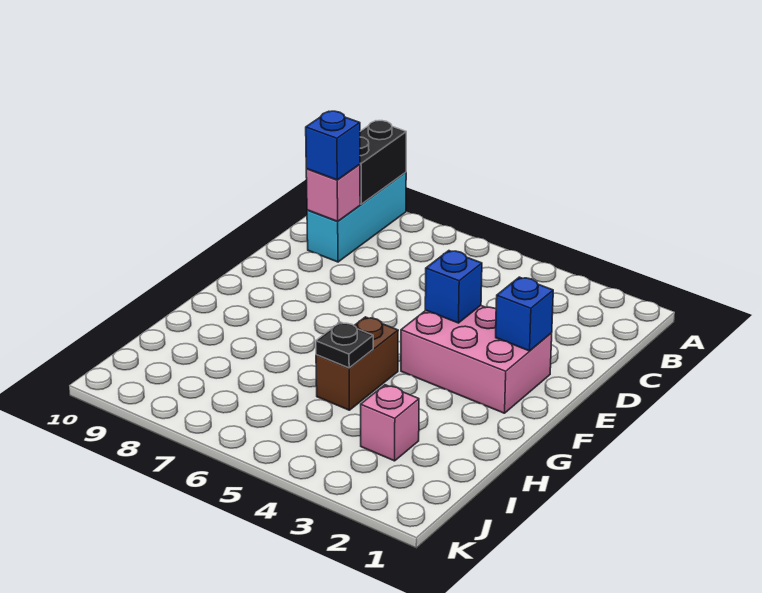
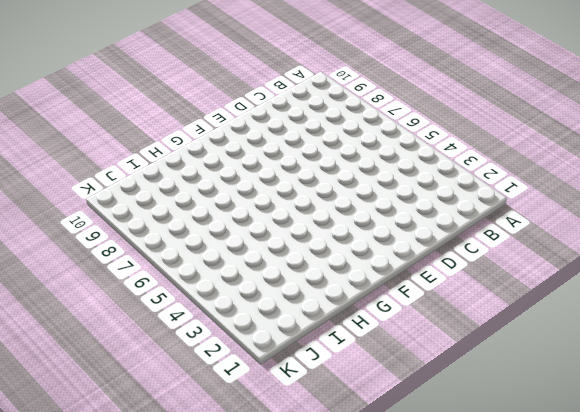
none -> cyan brick A9:C9 level 1
none -> pink brick E2:F4 level 1

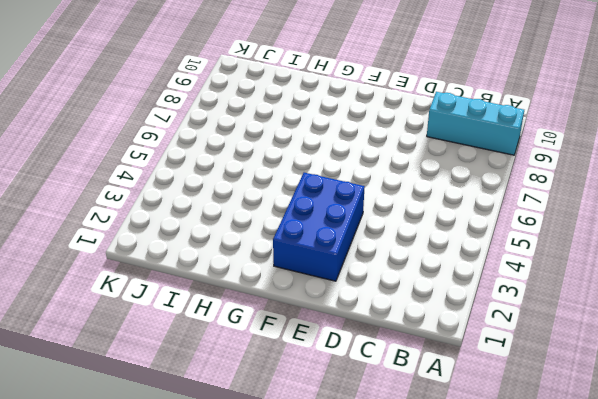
blue brick E2:F4 level 1 -> pink brick E2:F4 level 1
none -> brown brick G5:H5 level 1
none -> pink brick I3 level 1

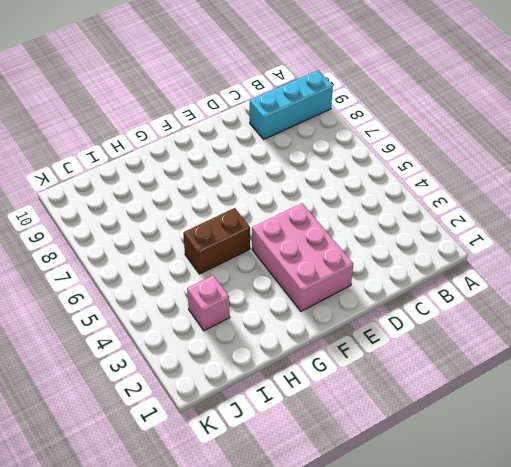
none -> black brick A9:B9 level 2
none -> pink brick C9 level 2

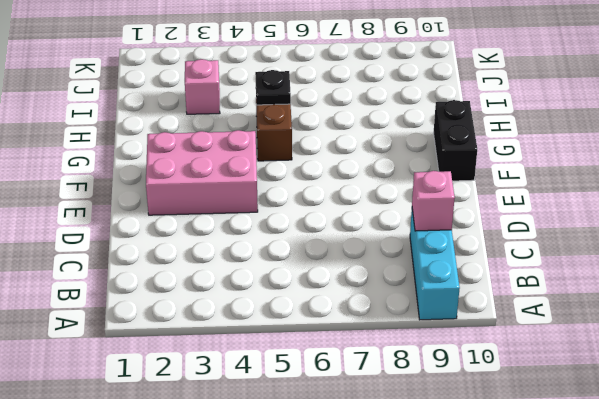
black brick F10:G10 level 1 -> black brick A9:B9 level 2
none -> blue brick E2 level 2
none -> blue brick E4 level 2

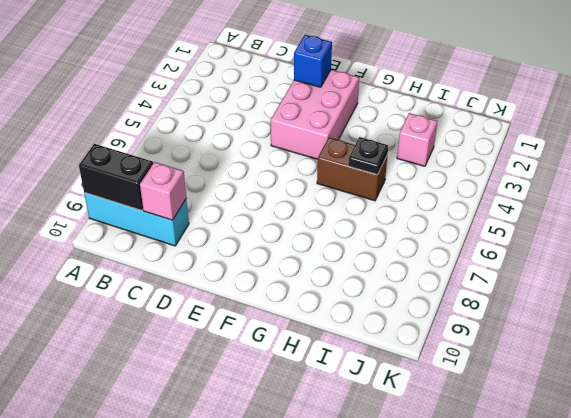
none -> blue brick E4 level 2
none -> blue brick C9 level 3

